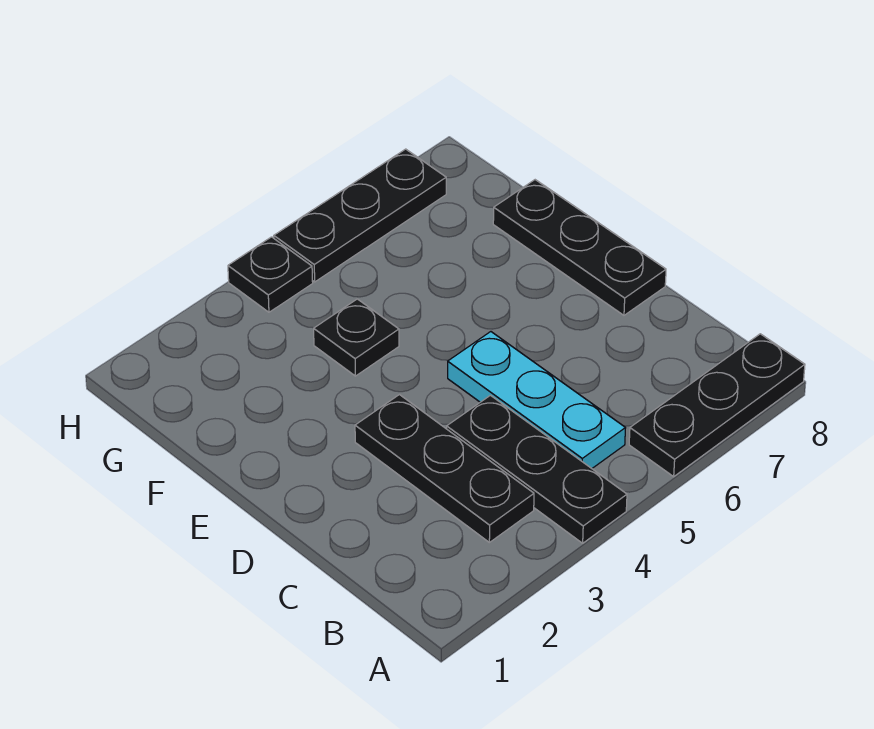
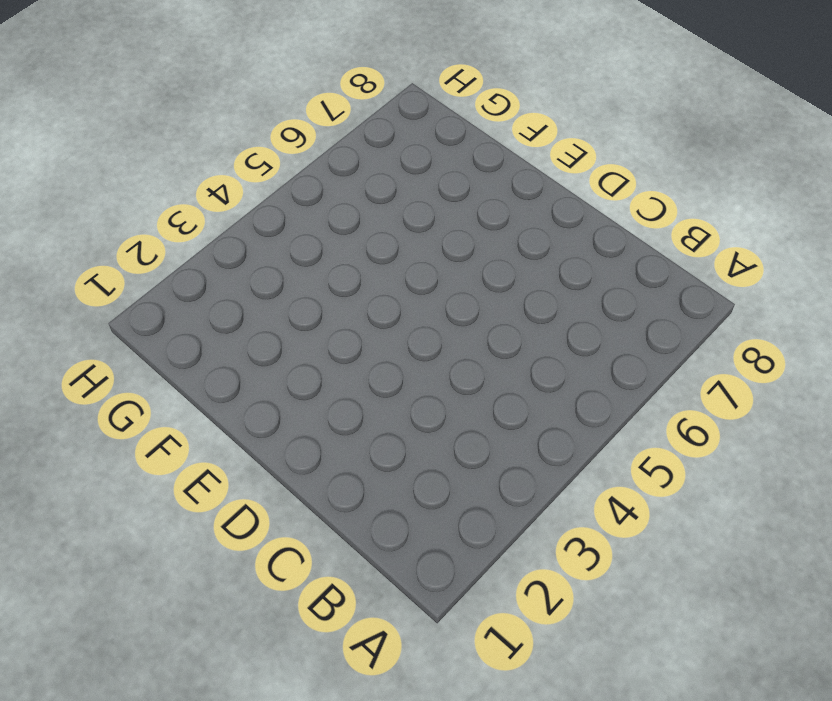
none -> black plate A4:C4 level 1
none -> black plate A6:A8 level 1

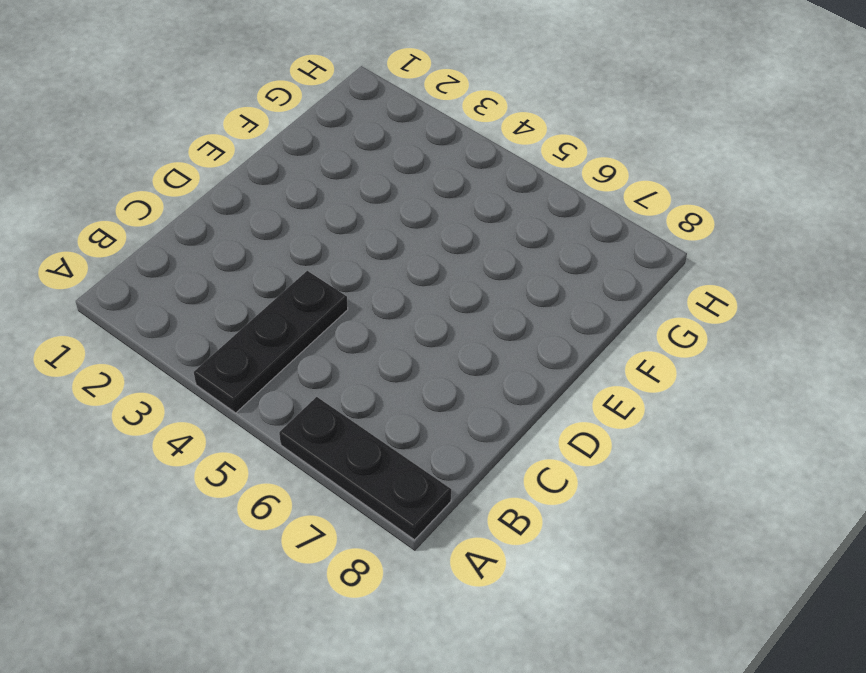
none -> black plate B3:D3 level 1
none -> cyan plate B5:D5 level 1

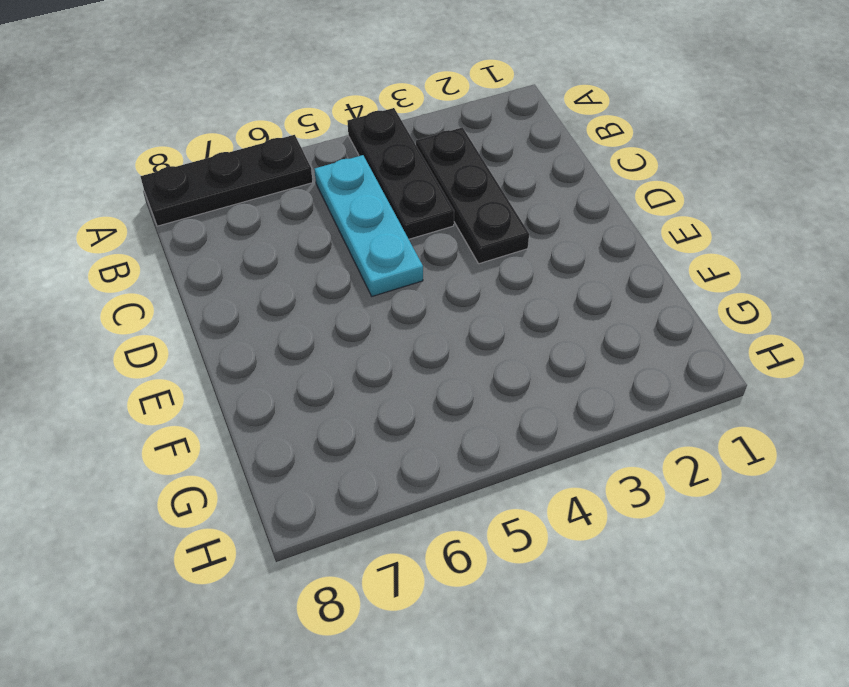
none -> black plate D8:F8 level 1
none -> black plate F4 level 1

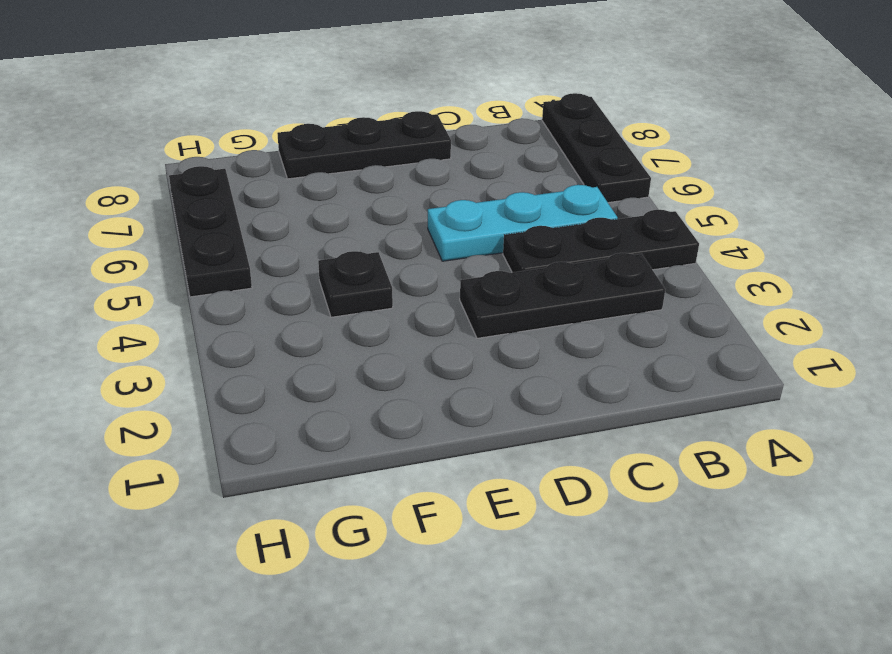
none -> black plate H4 level 1

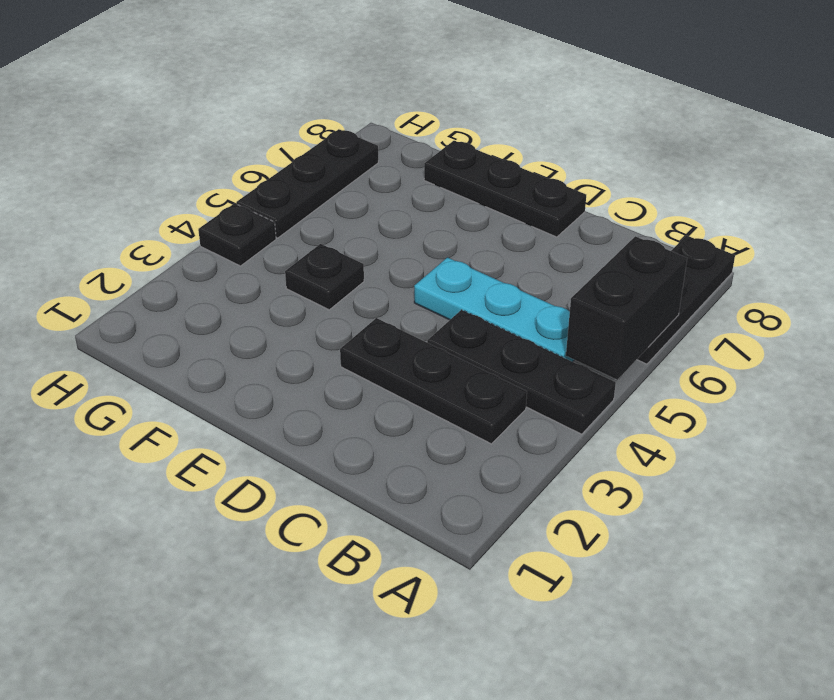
black brick A5:A6 level 2 -> none

